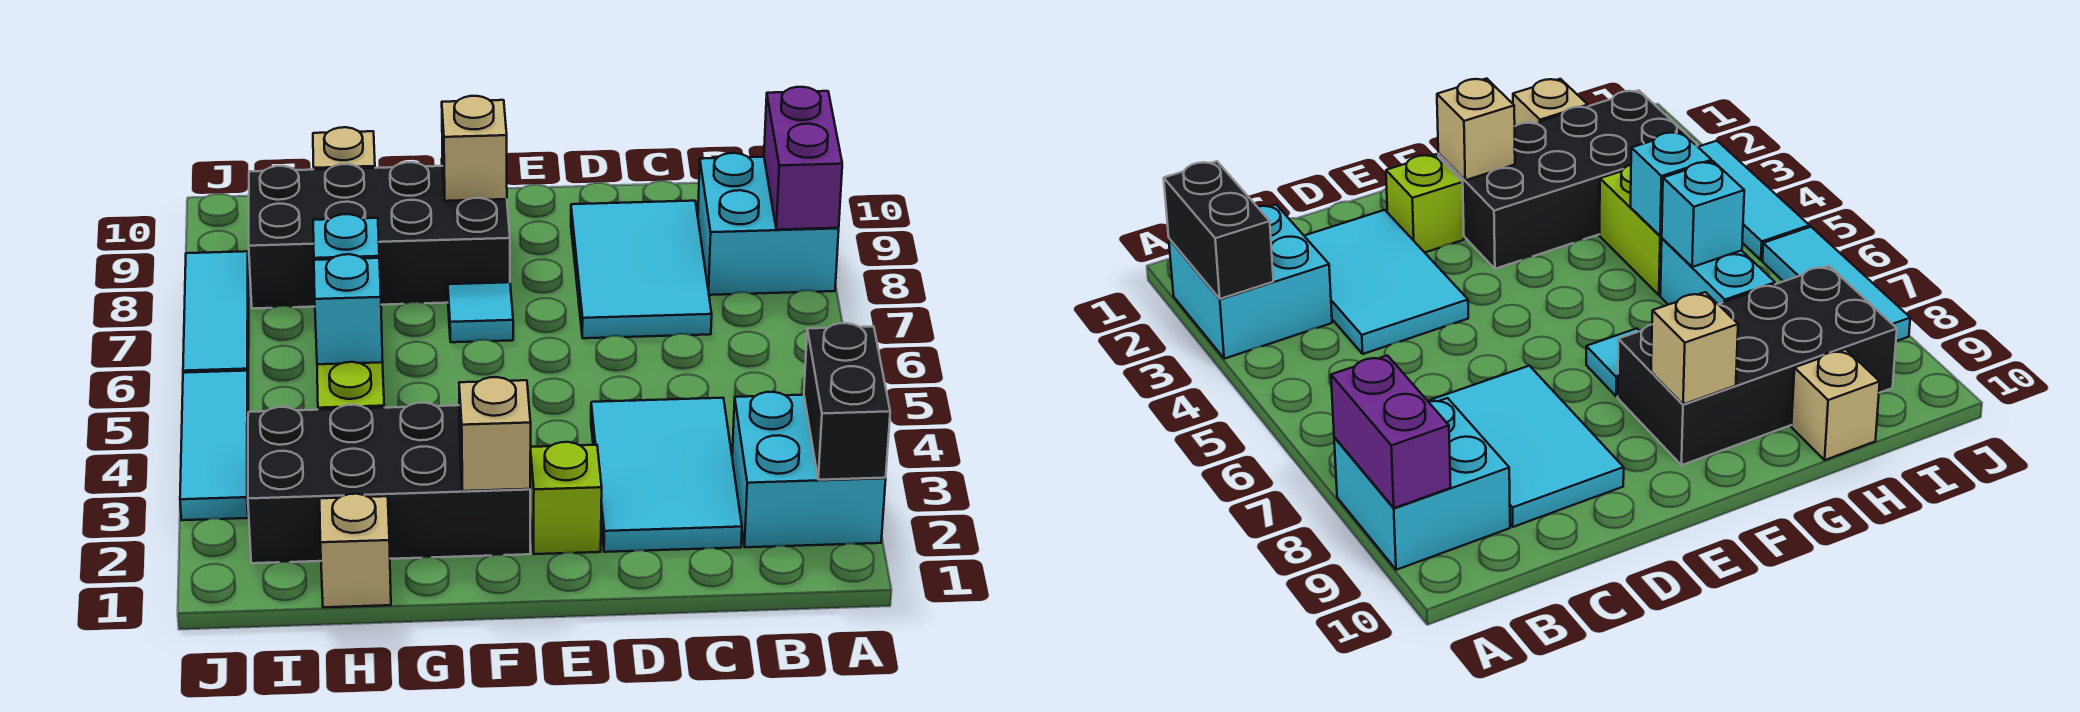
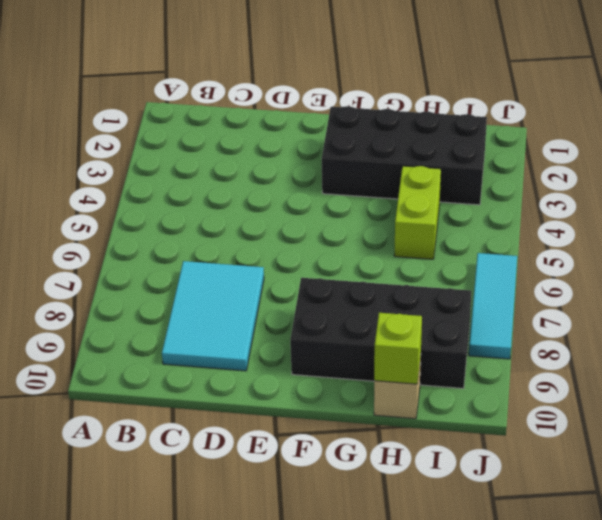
lime brick H10 level 2 -> lime brick E2 level 1
none -> cyan brick A2:B3 level 1
none -> cyan brick A8:B9 level 1
none -> cyan tile C2:D4 level 1

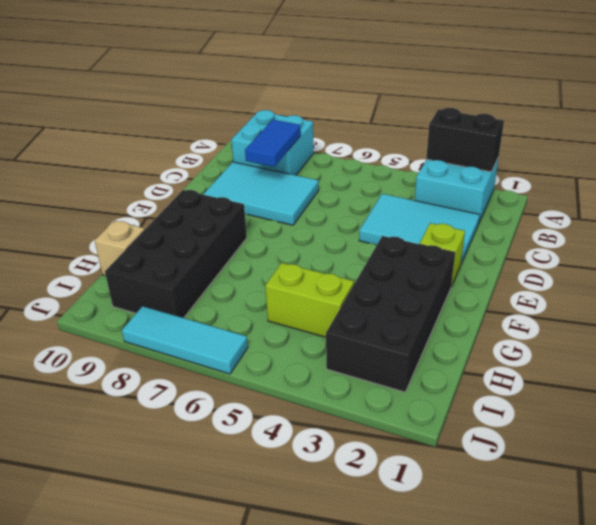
blue tile B8:C8 level 2 -> none
none -> cyan tile F7 level 1
none -> tan brick H1 level 1
none -> cyan brick H6:H7 level 1

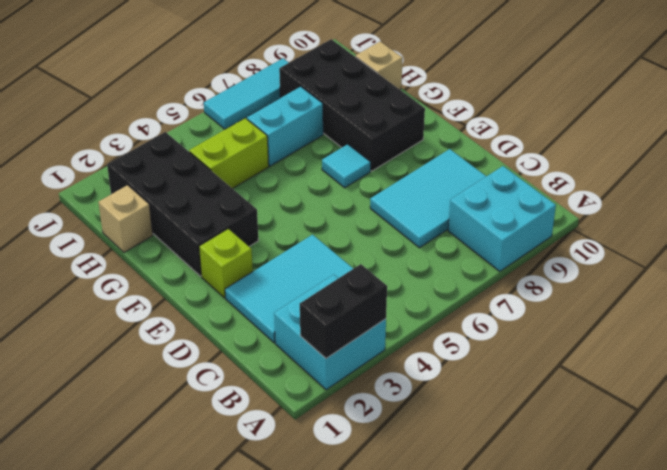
none -> cyan tile J3:J5 level 1
none -> purple brick A8:A9 level 2
none -> tan brick F2 level 2

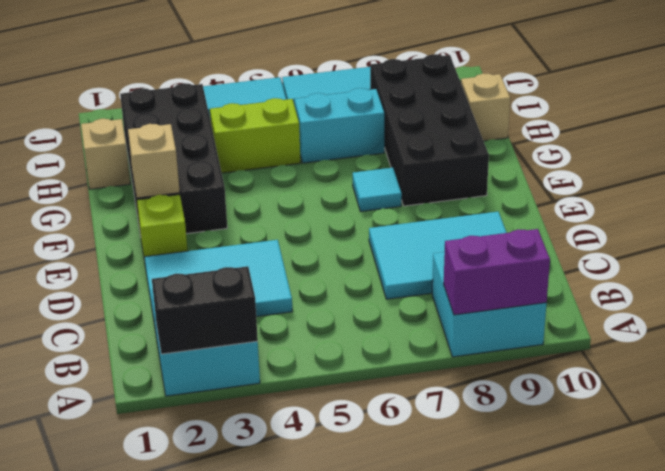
none -> tan brick F9 level 2
none -> cyan brick H5 level 2
none -> cyan brick H6 level 2

